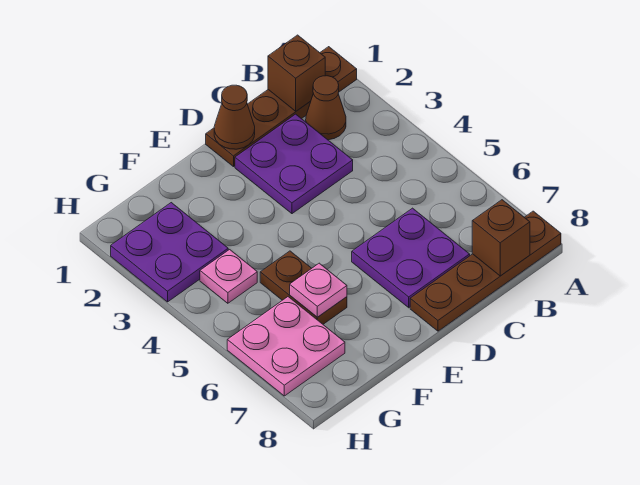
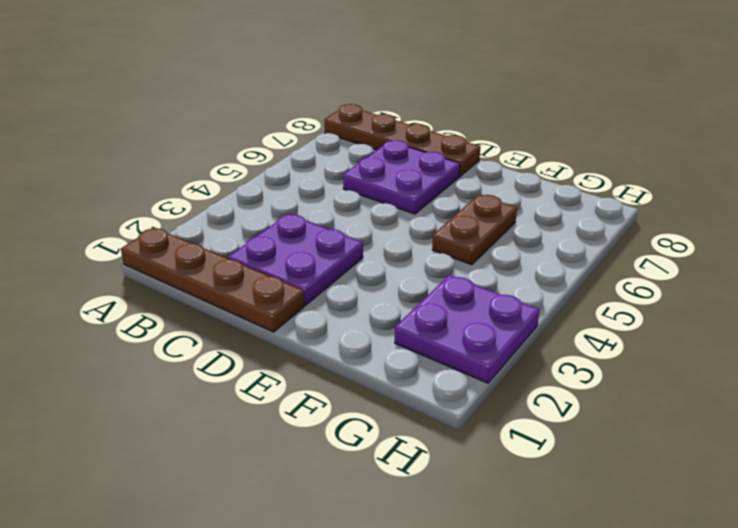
none -> brown cone B2 level 1
none -> pink plate G4 level 1
none -> pink plate G6:H7 level 1

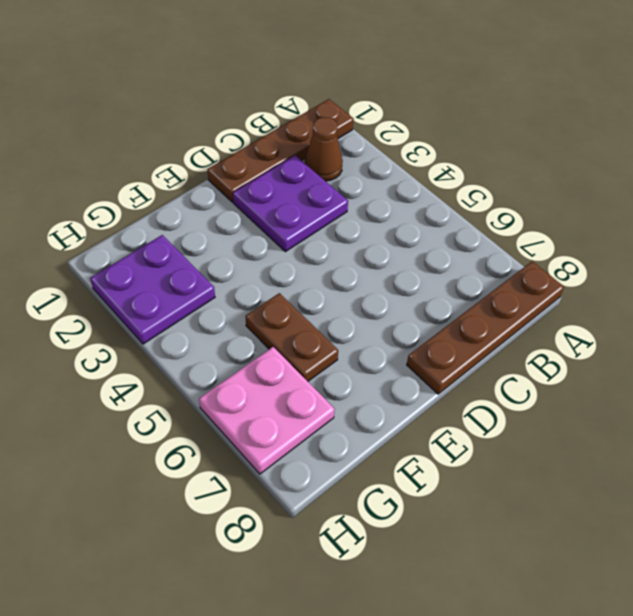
none -> purple plate C6:D7 level 1
none -> pink plate G4 level 1
none -> brown brick B1 level 2

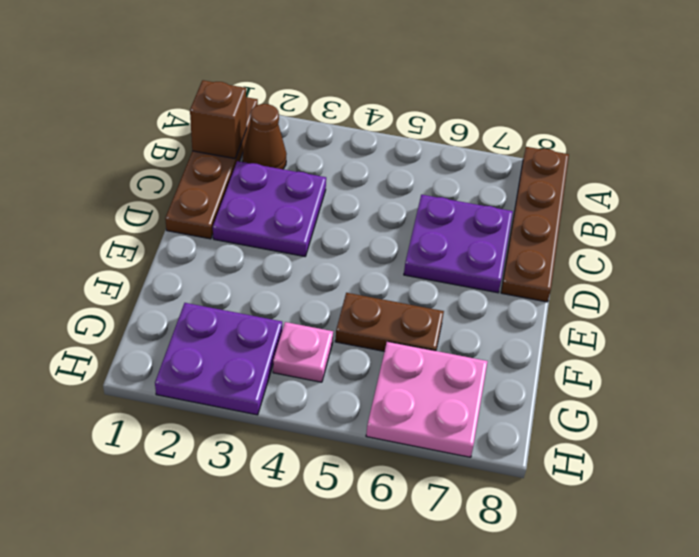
none -> brown brick B8 level 2
none -> brown cone D1 level 2
none -> pink plate F6 level 2

